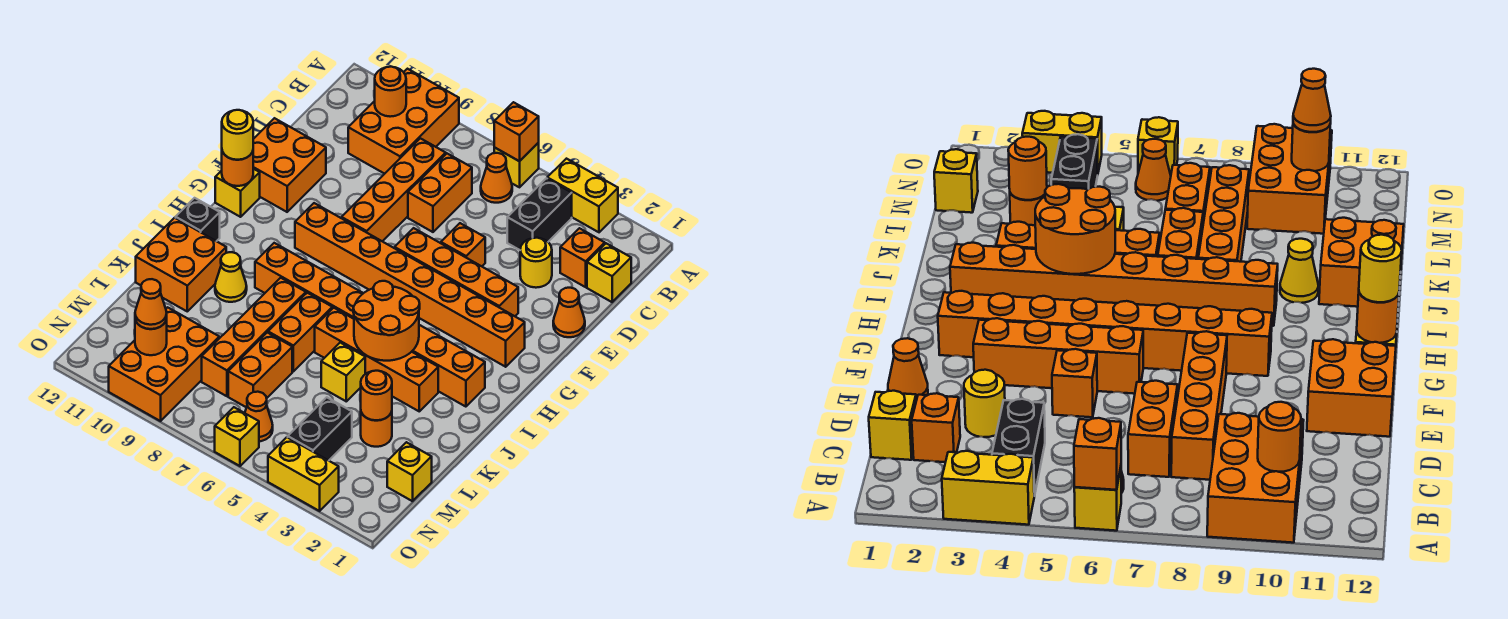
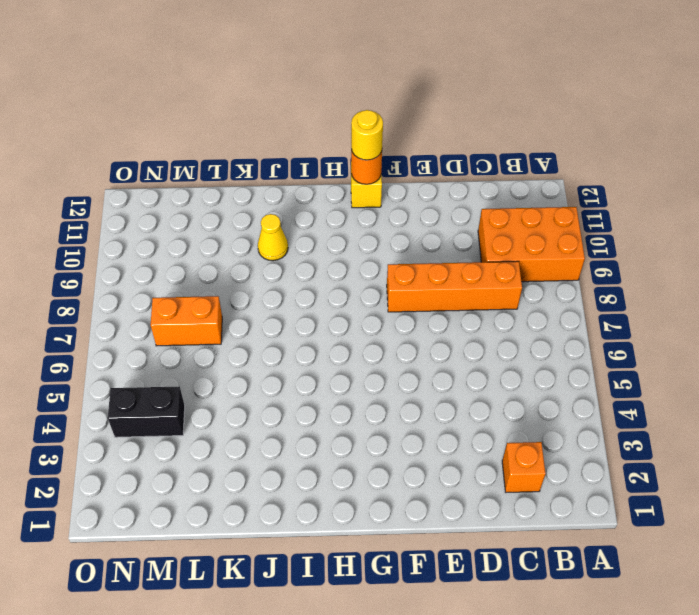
none -> yellow brick A3:A4 level 1
none -> yellow brick A6 level 1
none -> black brick B4:C4 level 1
none -> orange cone B6 level 1

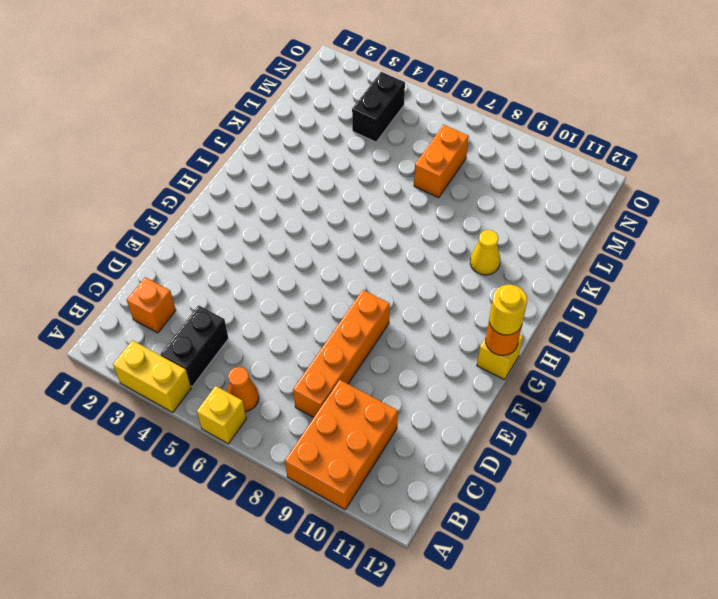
none -> yellow brick C1 level 1
none -> orange brick C7:D7 level 1
none -> yellow round brick D3 level 1
none -> orange cone E1 level 1

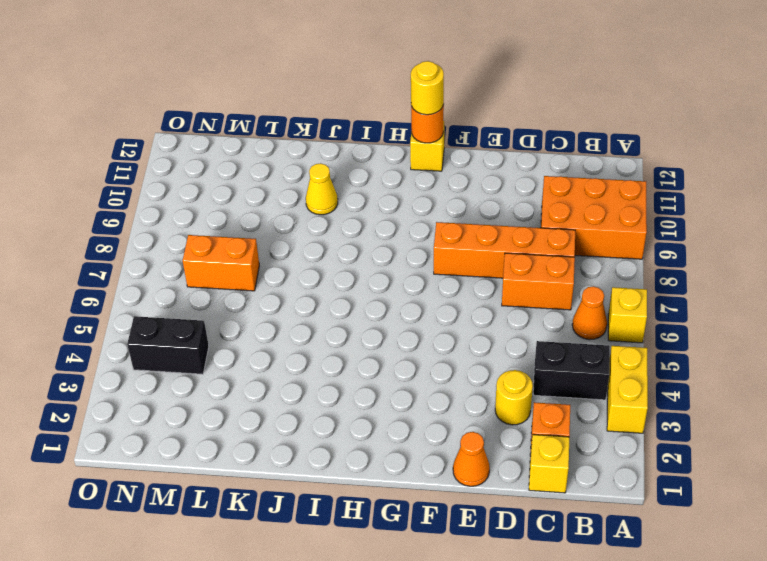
none -> orange brick E5 level 1
none -> orange brick E11:F12 level 1
none -> orange brick F3:F6 level 1
none -> orange brick G2:G9 level 1

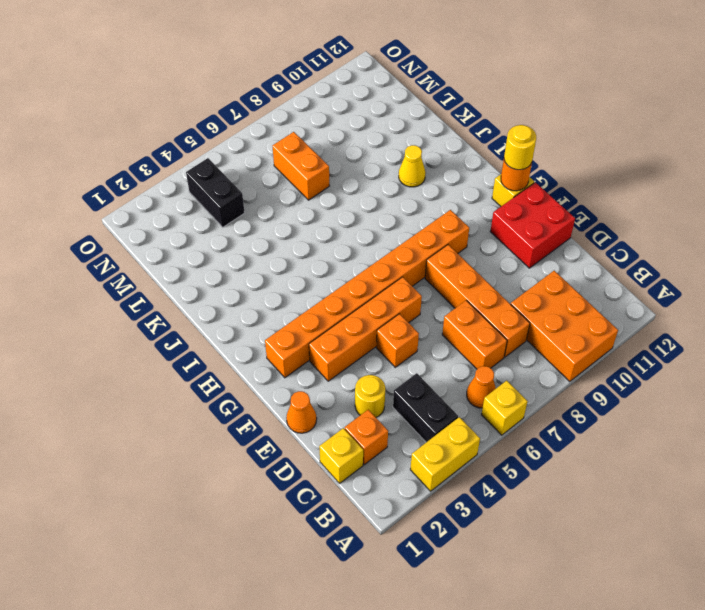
red brick E11:F12 level 1 -> orange brick E11:F12 level 1
none -> orange brick I2:I9 level 1
none -> black brick I12 level 1
none -> orange brick J3:J6 level 1
none -> orange brick J7:K7 level 1

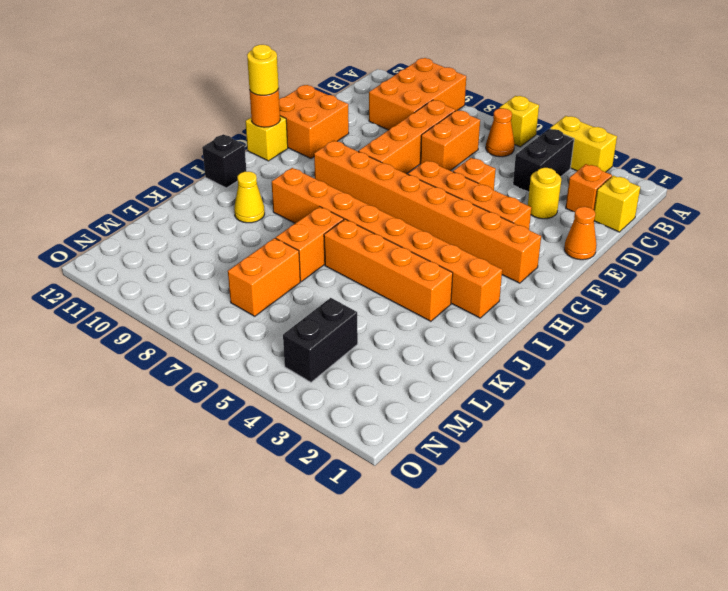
none -> orange brick J8:M8 level 1
none -> orange brick J11:K12 level 1
none -> yellow brick K5 level 1
none -> orange round brick L3 level 1

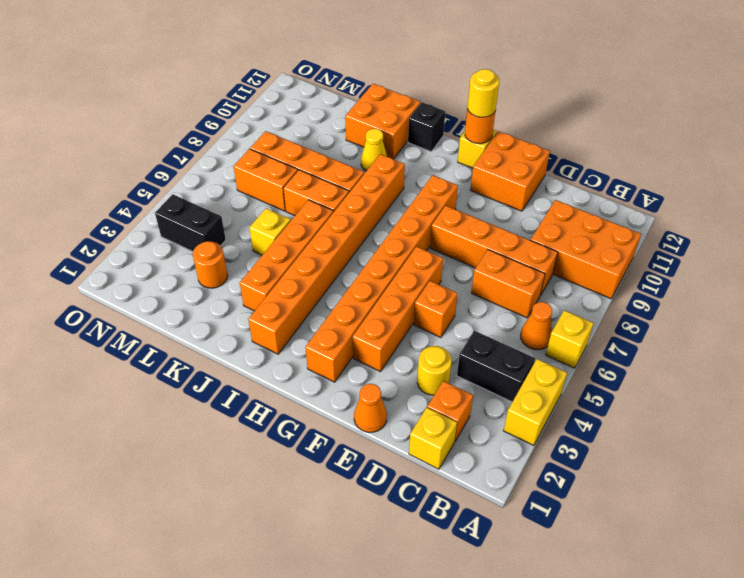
none -> yellow brick M1 level 1
none -> orange brick M9:O10 level 1
none -> orange cone N6 level 1
none -> yellow brick O3:O4 level 1

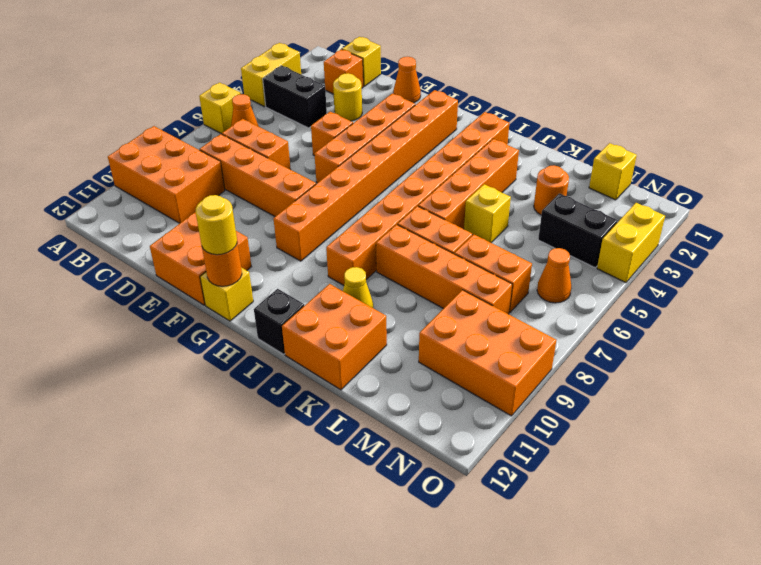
none -> yellow brick O6 level 1
none -> orange brick A6 level 2
none -> orange round brick B10 level 2
none -> orange round brick I4:J5 level 2

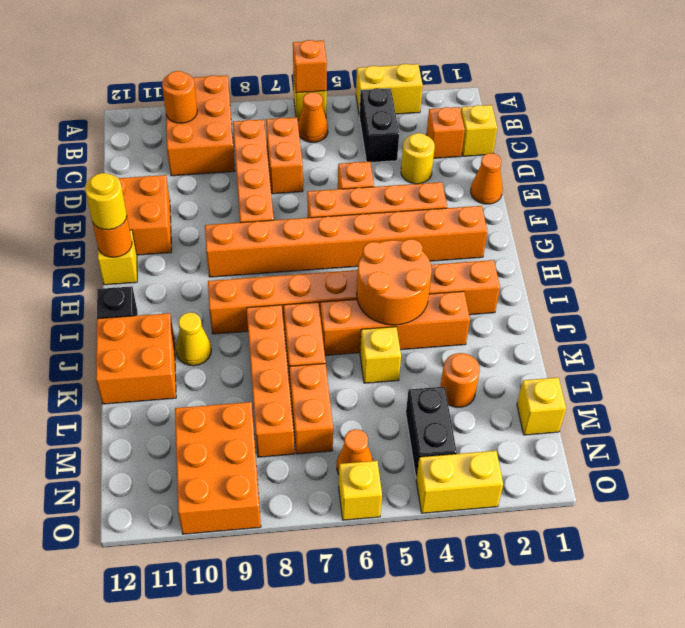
none -> orange round brick L3 level 2
none -> orange round brick N10 level 2
none -> orange cone N10 level 3

